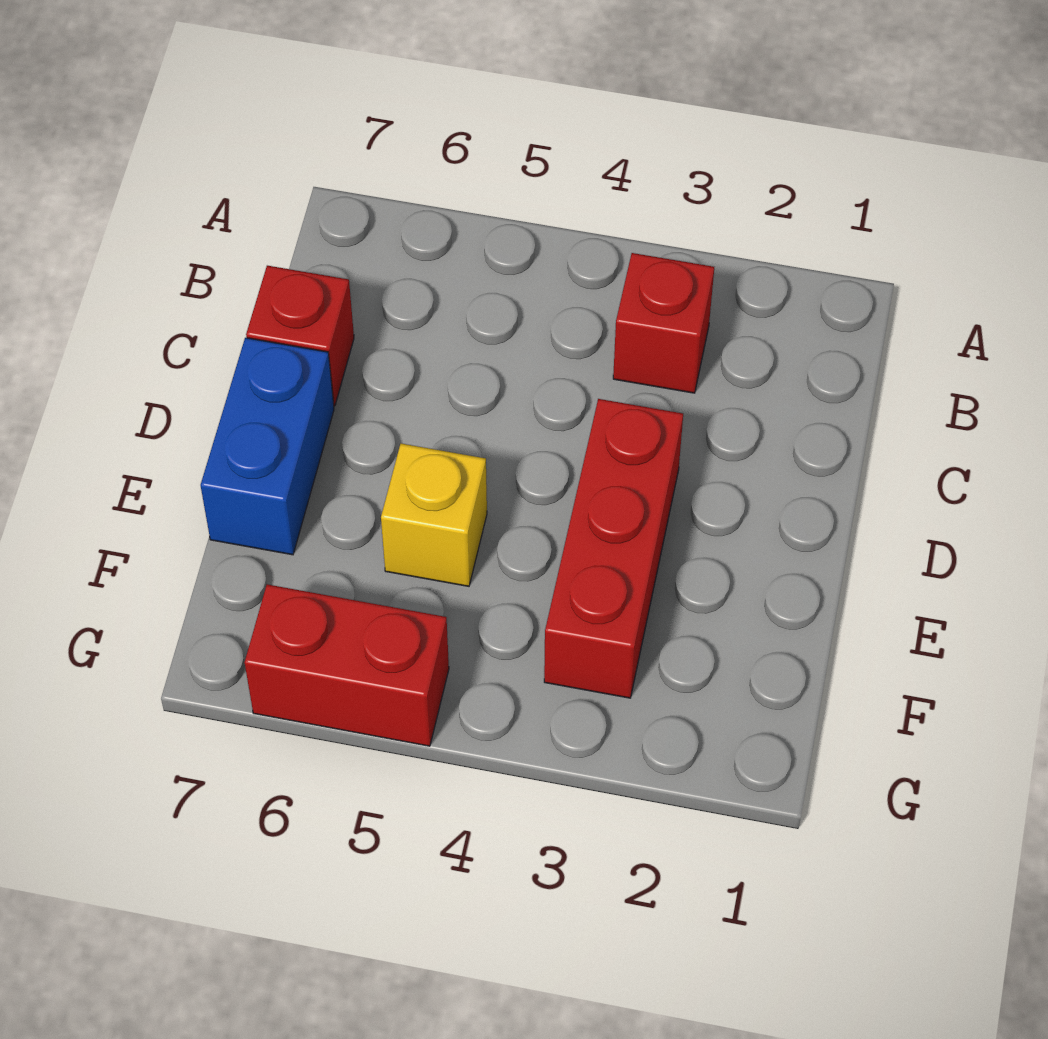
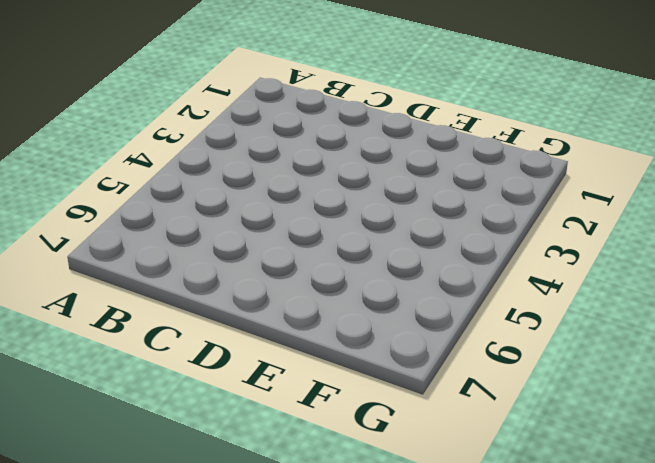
none -> red brick B3 level 1
none -> red brick C7 level 1

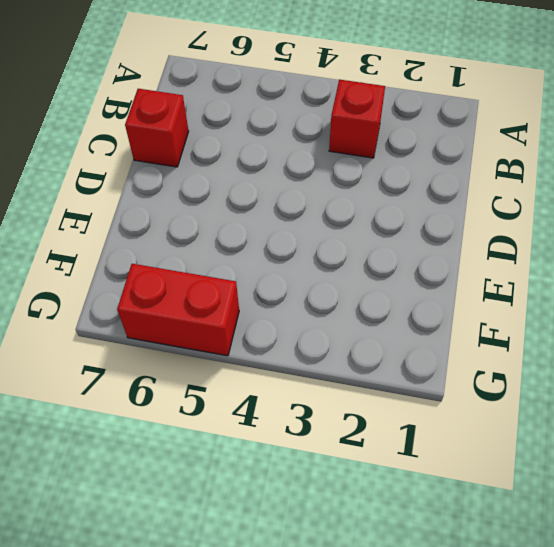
none -> red brick D3:F3 level 1
none -> blue brick D7:E7 level 1

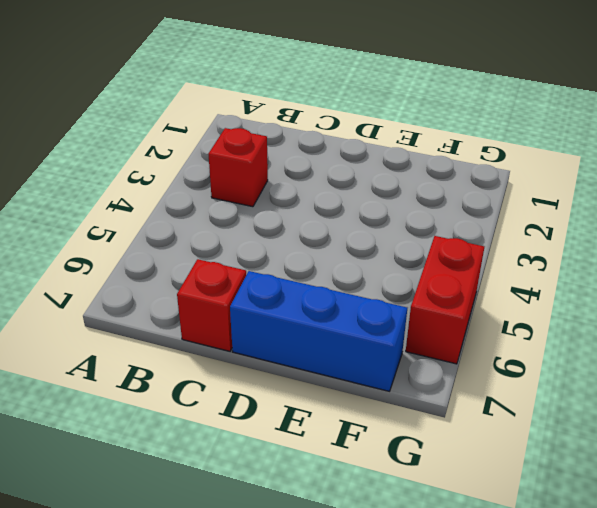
blue brick D7:F7 level 1 -> blue brick D7:E7 level 1
none -> red brick D3:F3 level 1
none -> yellow brick E5 level 1

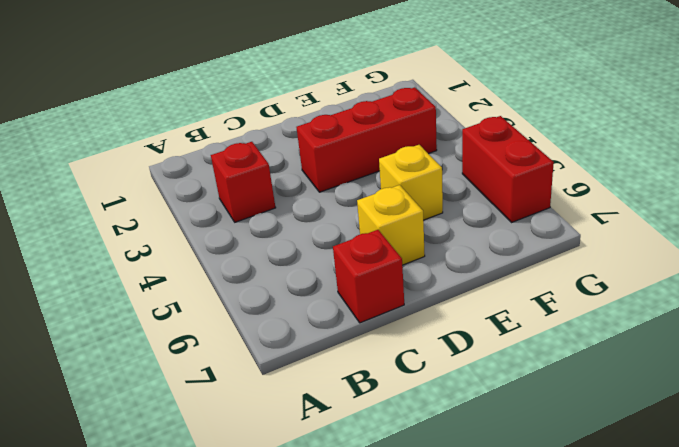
yellow brick D6 level 1 -> none
none -> blue brick D7:E7 level 1

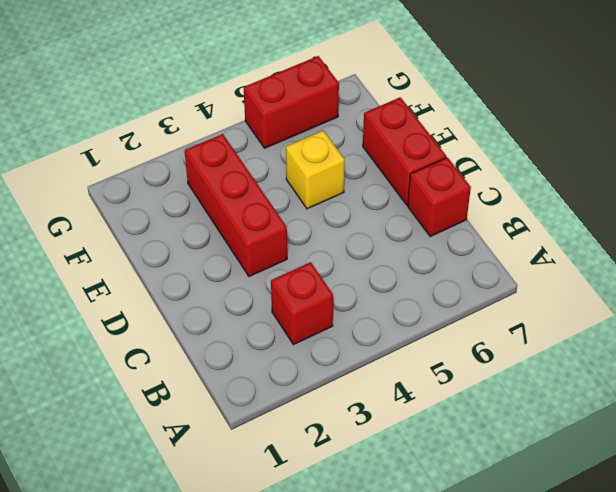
red brick D7:E7 level 1 -> blue brick D7:E7 level 1

